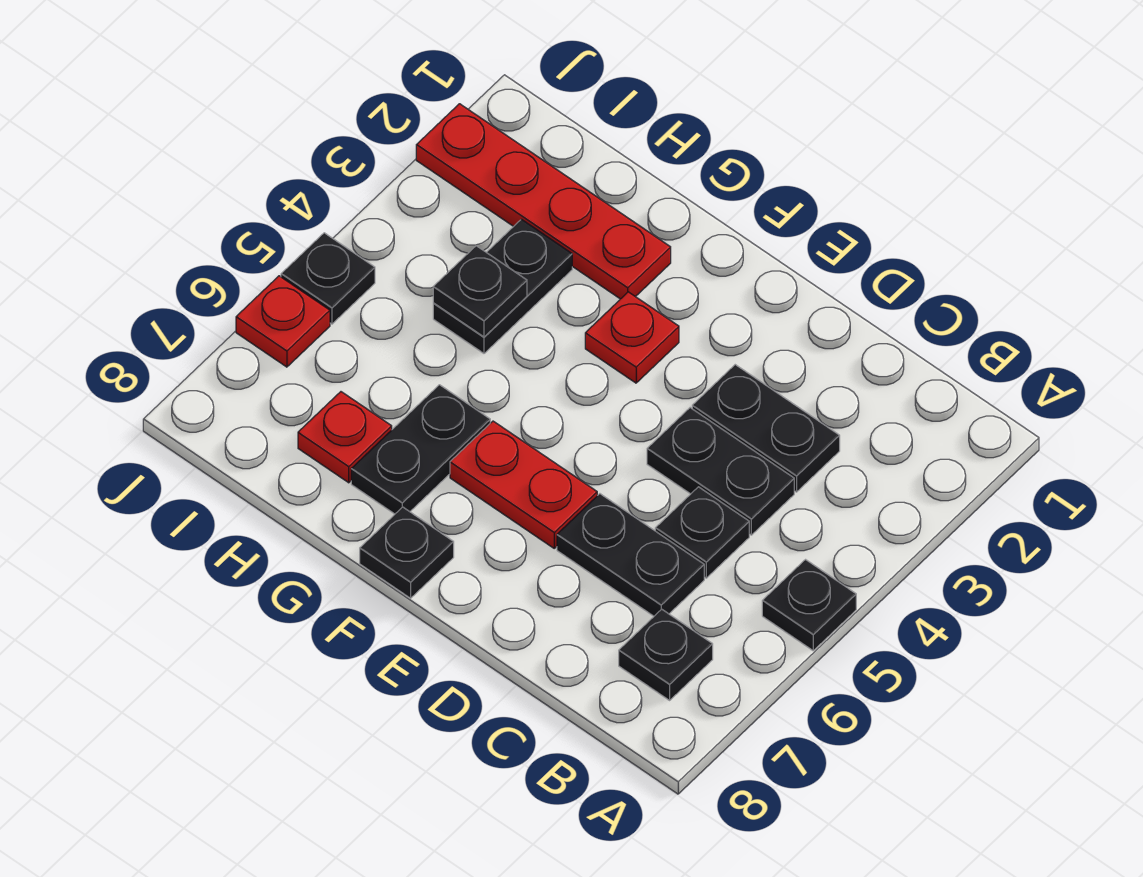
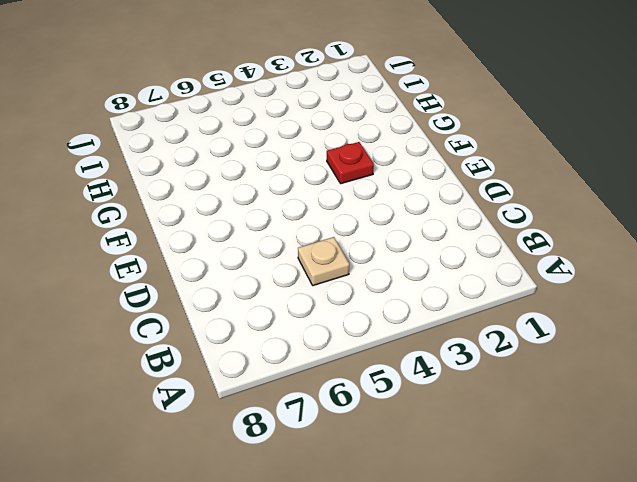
tan plate C5 level 1 -> black plate C5 level 1
none -> black plate A5 level 1
none -> black plate B7 level 1
none -> black plate C3:D3 level 1

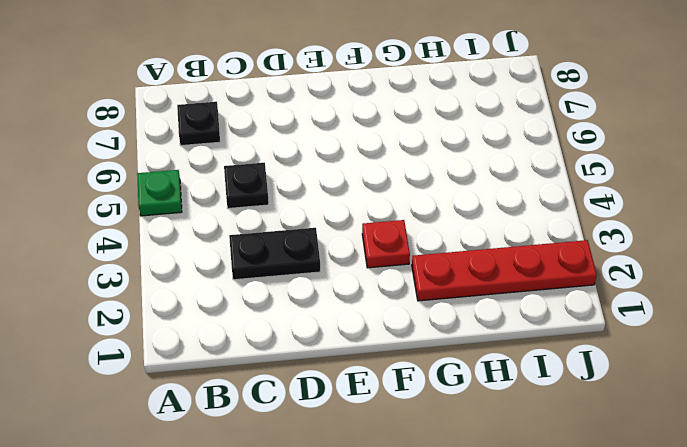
green plate A5 level 1 -> black plate A5 level 1
none -> black plate C4:D4 level 1
none -> black plate C6:D6 level 1
none -> red plate E6:F6 level 1

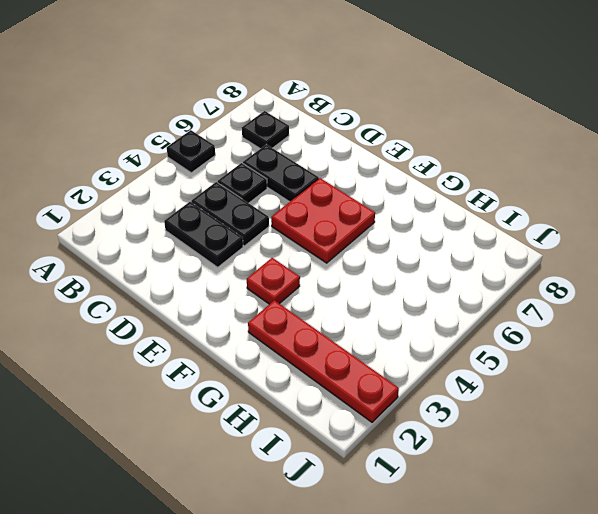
red plate E5:F6 level 1 -> red plate E6:F6 level 1
none -> black plate F8 level 1
none -> black plate G6:G7 level 1
none -> black plate H3:H4 level 1

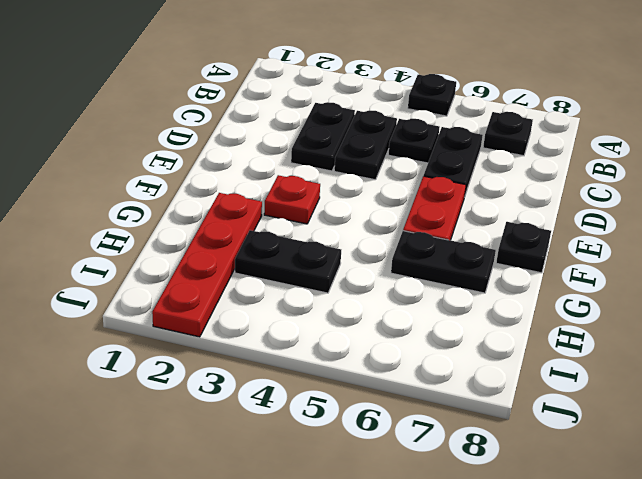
none -> red plate H7 level 1
none -> black plate J5 level 1
none -> red plate J6 level 1

